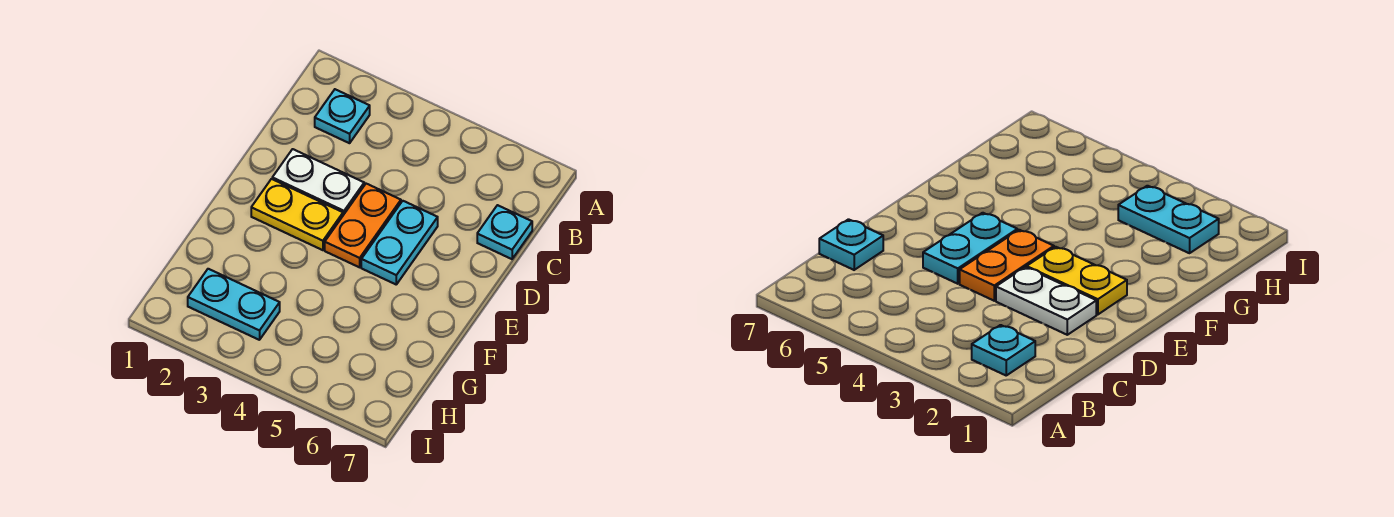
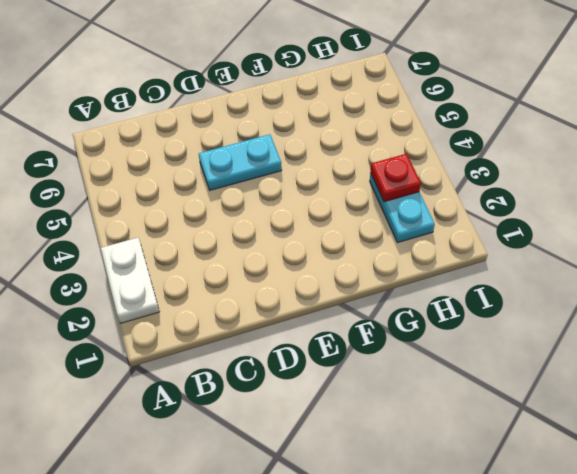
white plate A2:A3 level 1 -> white plate D2:D3 level 1
red plate H3 level 2 -> none
none -> cyan plate B2 level 1
none -> cyan plate C7 level 1

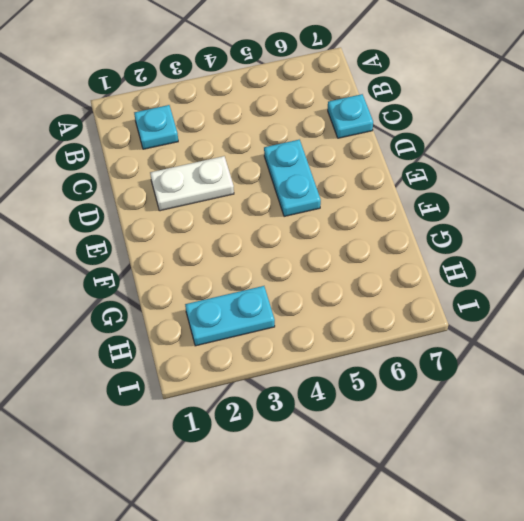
none -> orange plate D4:E4 level 1
none -> yellow plate E2:E3 level 1

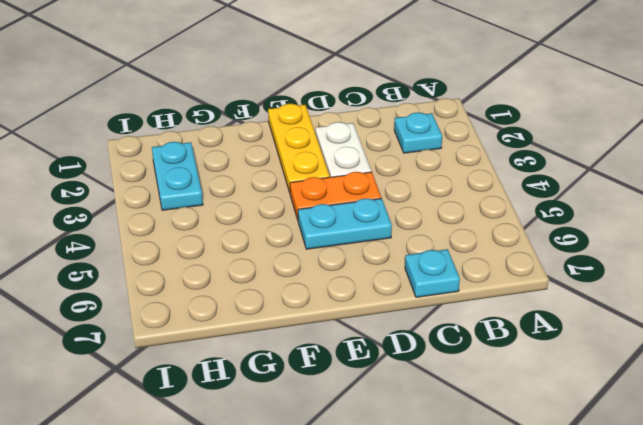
yellow plate E1:E3 level 1 -> yellow plate E2:E3 level 1

